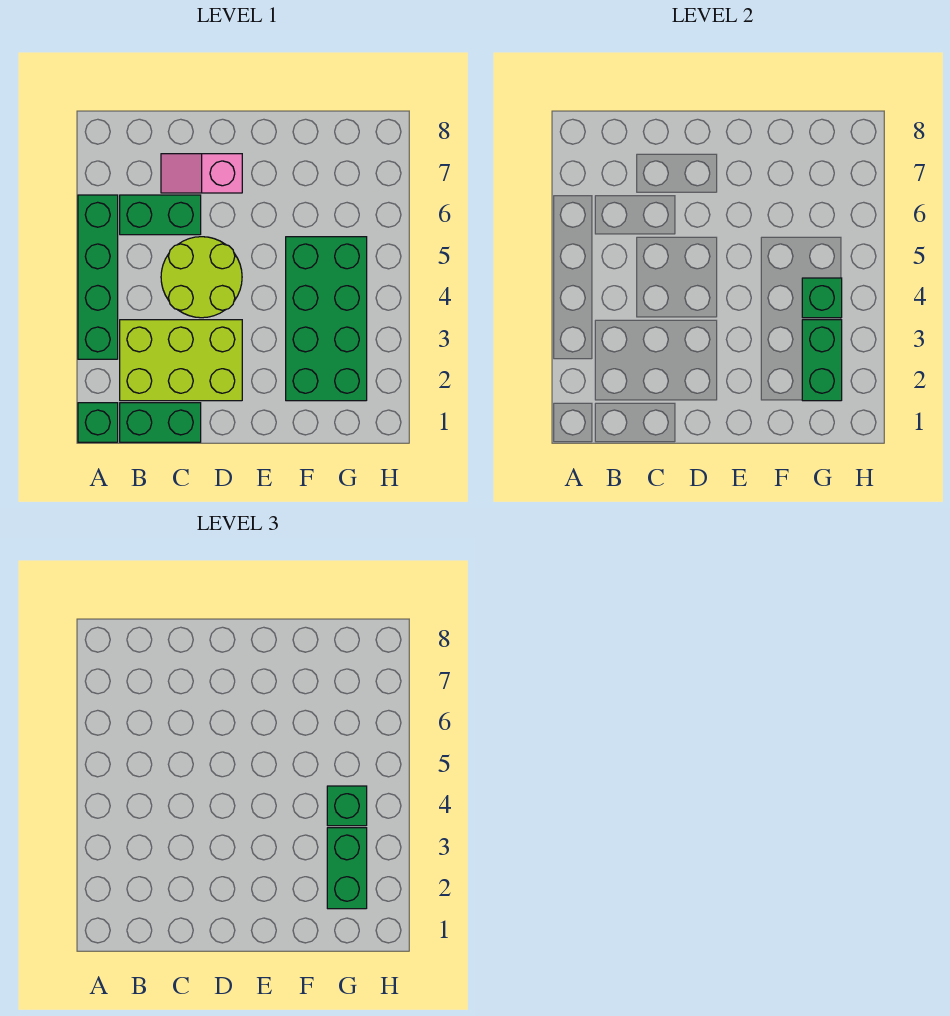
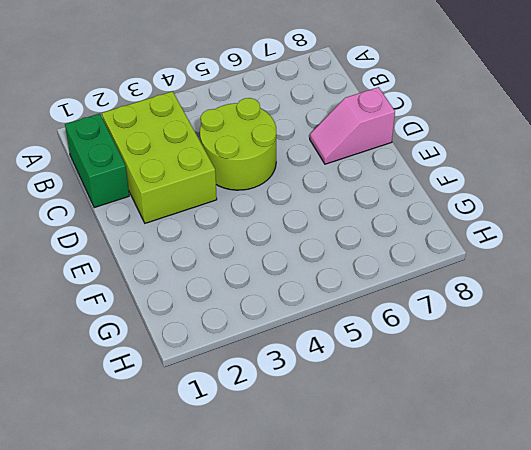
pink slope D7:D8 level 1 top 8 -> pink slope C7:D7 level 1 top D
none -> green brick A1 level 1
none -> green brick A3:A6 level 1
none -> green brick B6:C6 level 1

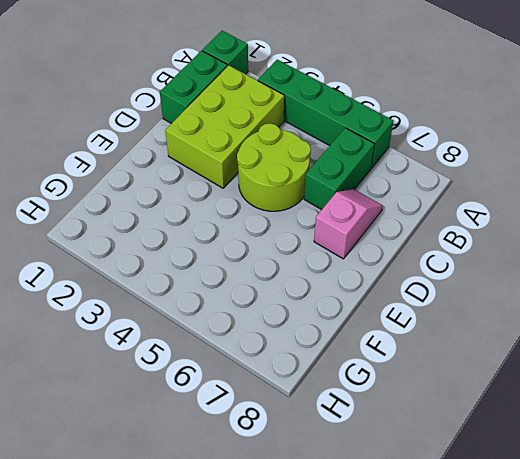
none -> green brick F2:G5 level 1
none -> green brick G2:G3 level 2
none -> green brick G4 level 2

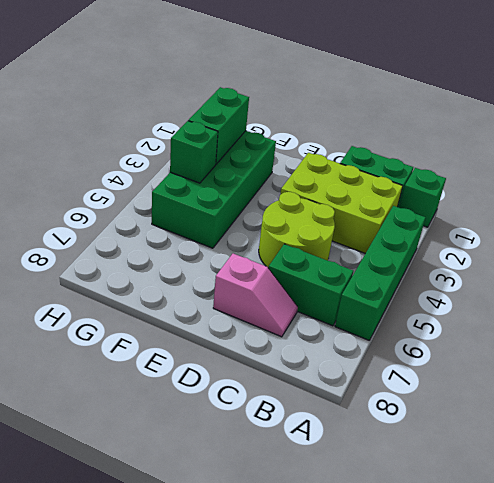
none -> green brick G2:G3 level 3
none -> green brick G4 level 3

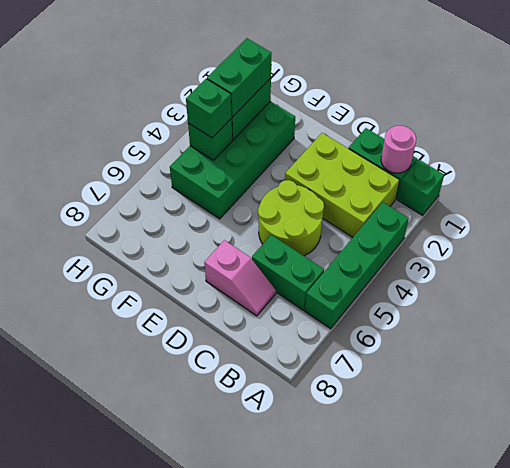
pink round brick B1 level 2 -> none

